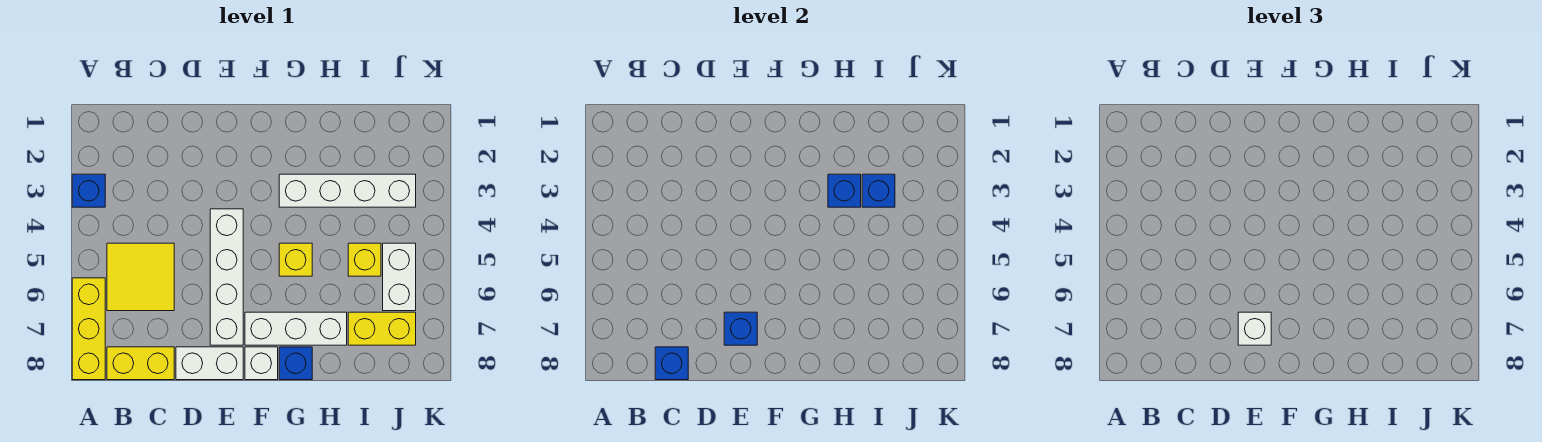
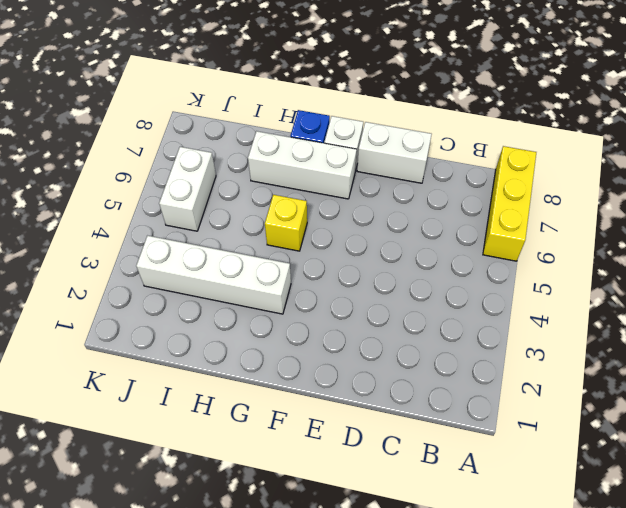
none -> blue brick A3 level 1
none -> yellow tile B5:C6 level 1
none -> yellow brick B8:C8 level 1

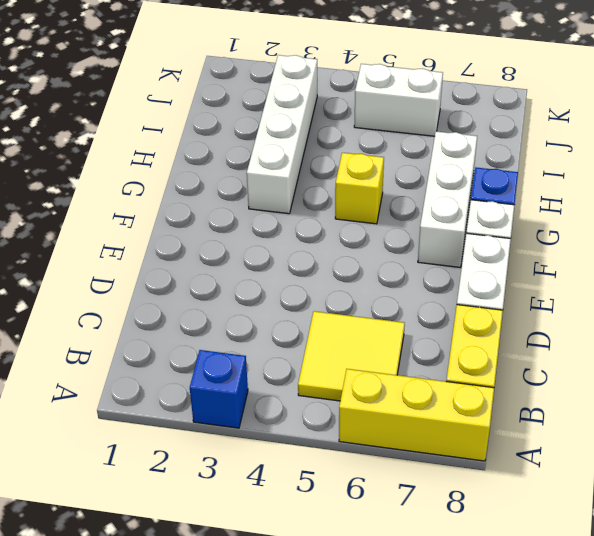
none -> white brick E4:E7 level 1
none -> yellow brick I5 level 1
none -> yellow brick I7:J7 level 1

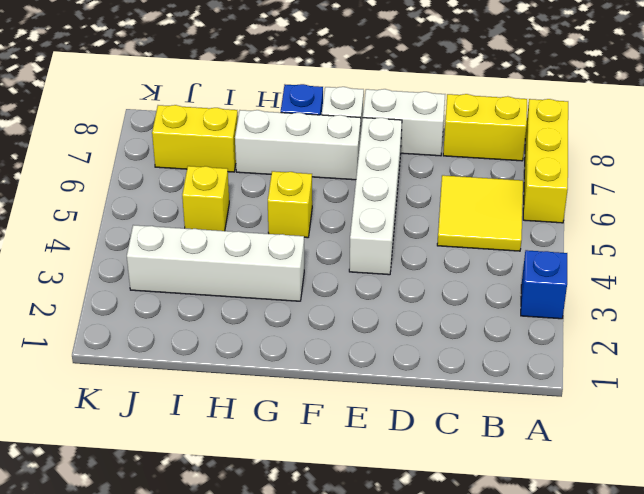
none -> white brick J5:J6 level 1
none -> blue brick C8 level 2
none -> blue brick E7 level 2

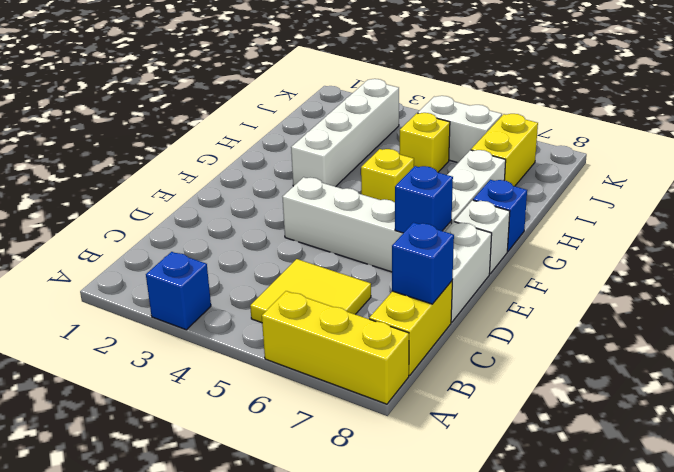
none -> blue brick H3 level 2
none -> blue brick I3 level 2
none -> white brick E7 level 3

